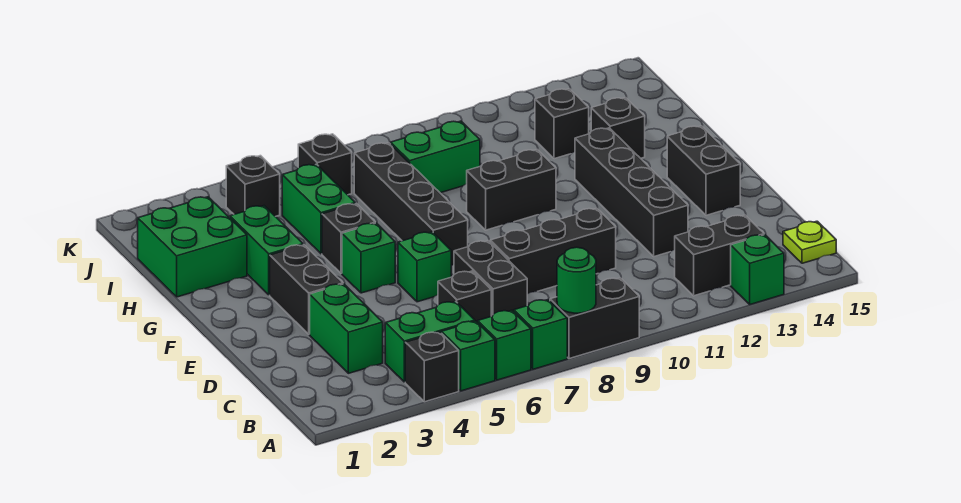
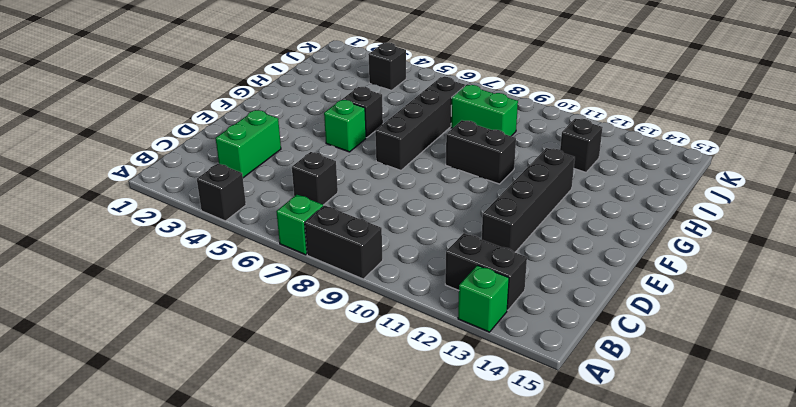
none -> green brick A5 level 1
none -> green brick A6 level 1
none -> green brick B4:B5 level 1
none -> lime plate B15 level 1

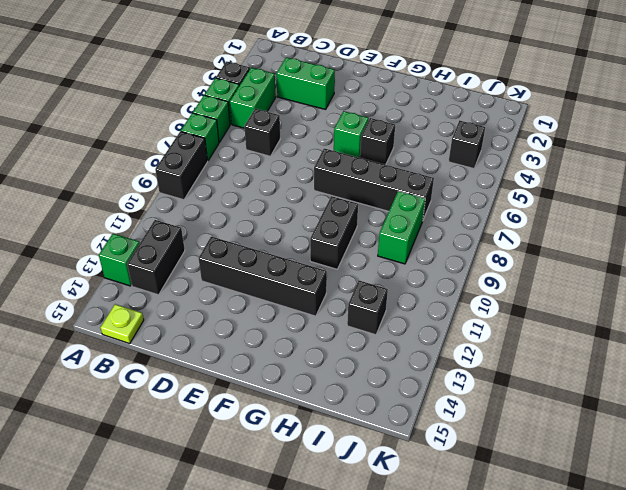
none -> black brick C7:D7 level 1
none -> black brick D8:D10 level 1
none -> black brick E3:F3 level 1
none -> green brick E6 level 1

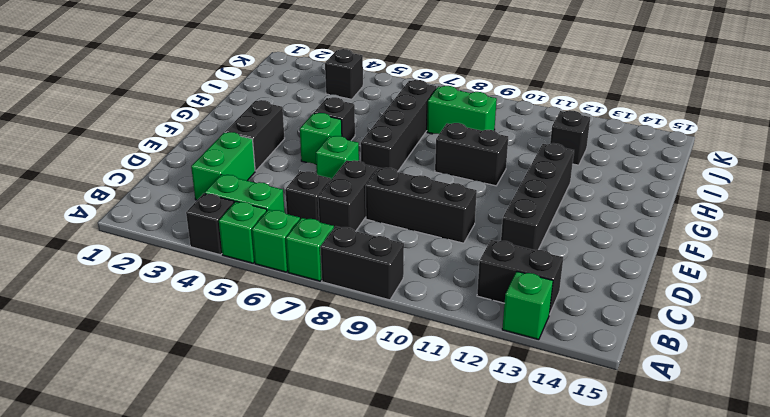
none -> lime plate B15 level 1
none -> black brick E14:F14 level 1
none -> green brick G3:H3 level 1
none -> green brick H1:I2 level 1

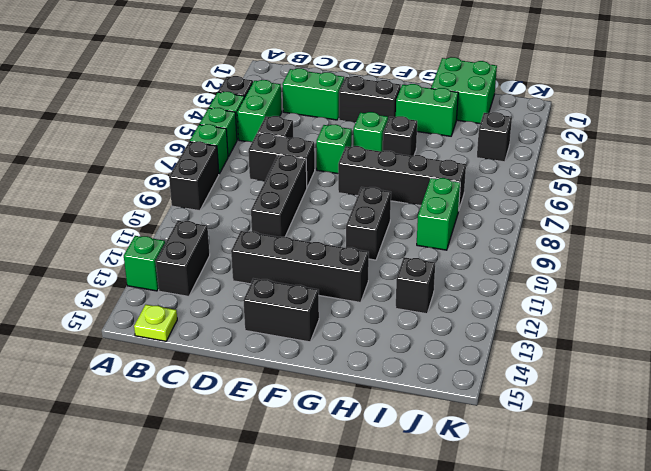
none -> green brick H5:I5 level 1
none -> black brick H13 level 1
none -> black brick J6 level 1
none -> green round brick A8 level 2

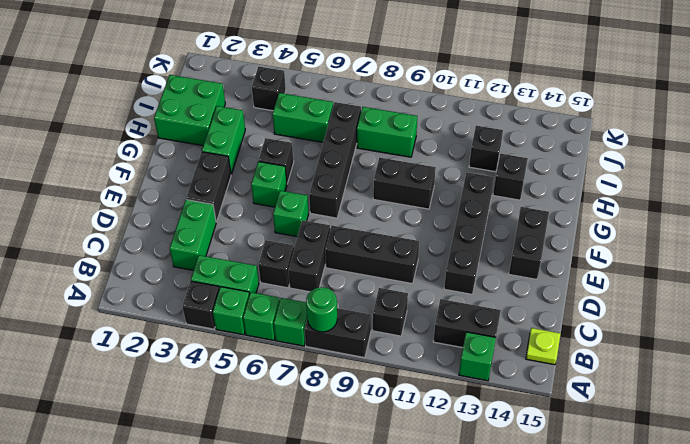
black brick B10 level 1 -> black brick J6 level 1
green brick I5:I6 level 1 -> green brick H5:I5 level 1

